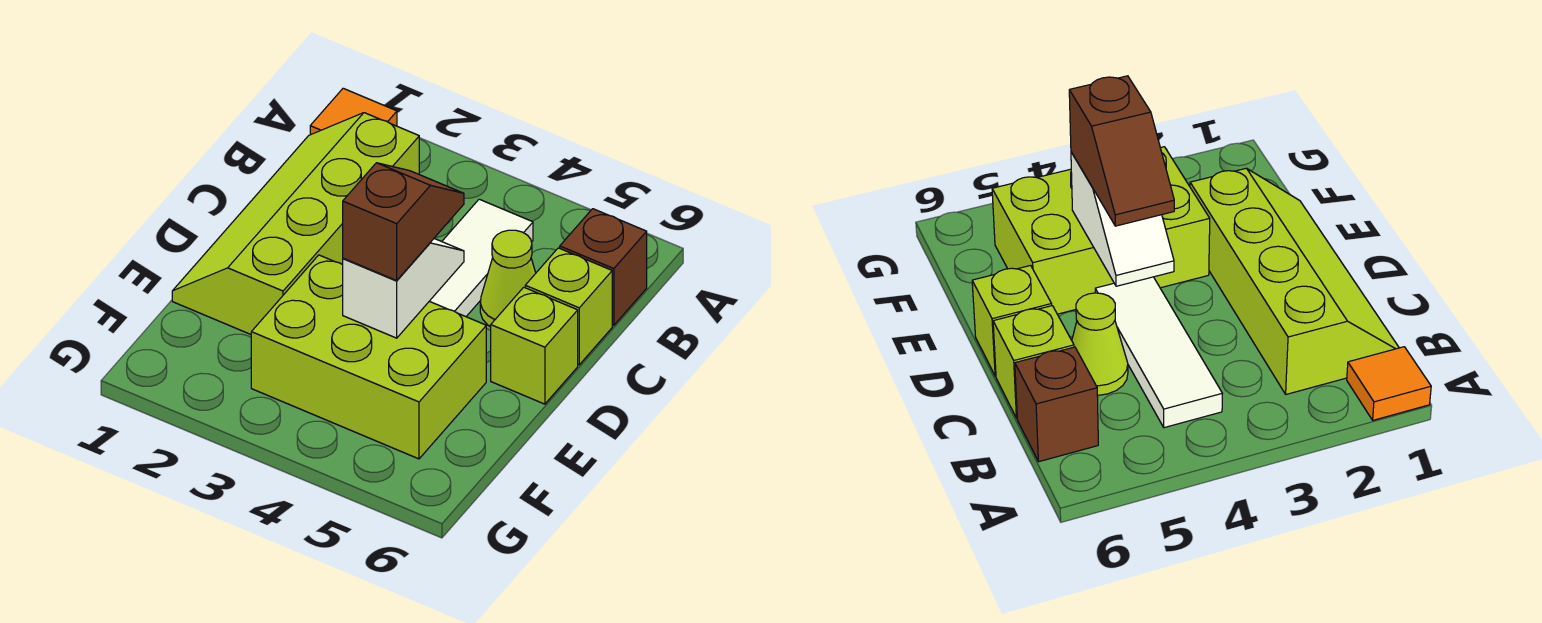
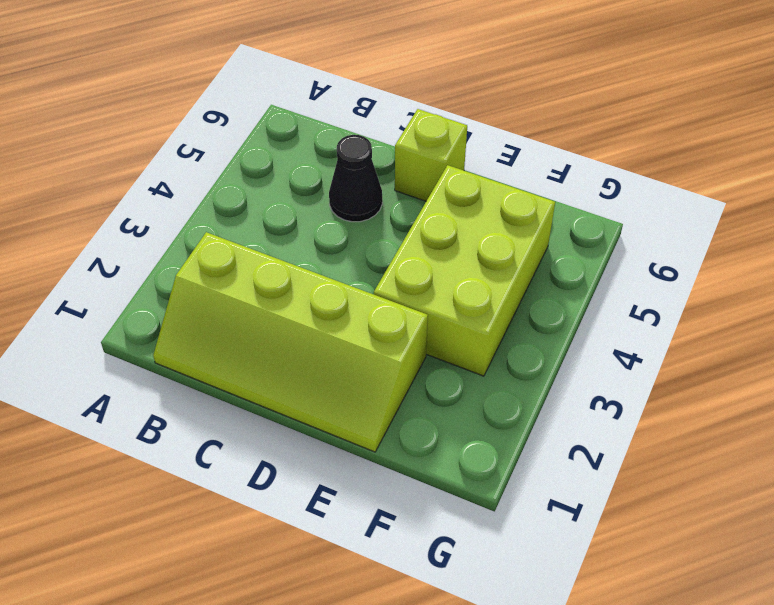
black cone C5 level 1 -> lime cone C5 level 1
none -> orange tile A1 level 1
none -> white tile B4:D4 level 1

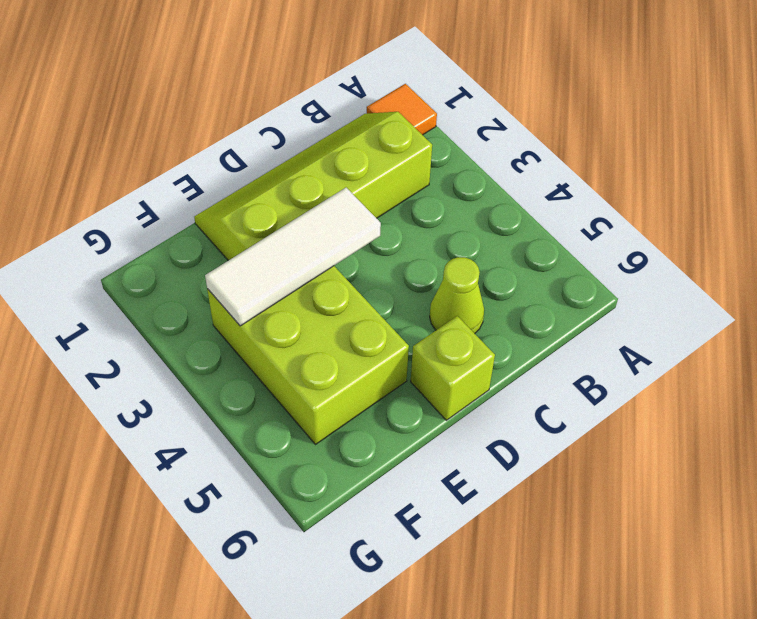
white tile D3:F3 level 2 -> white tile B4:D4 level 1
none -> brown brick B6 level 1
none -> lime brick C6 level 1

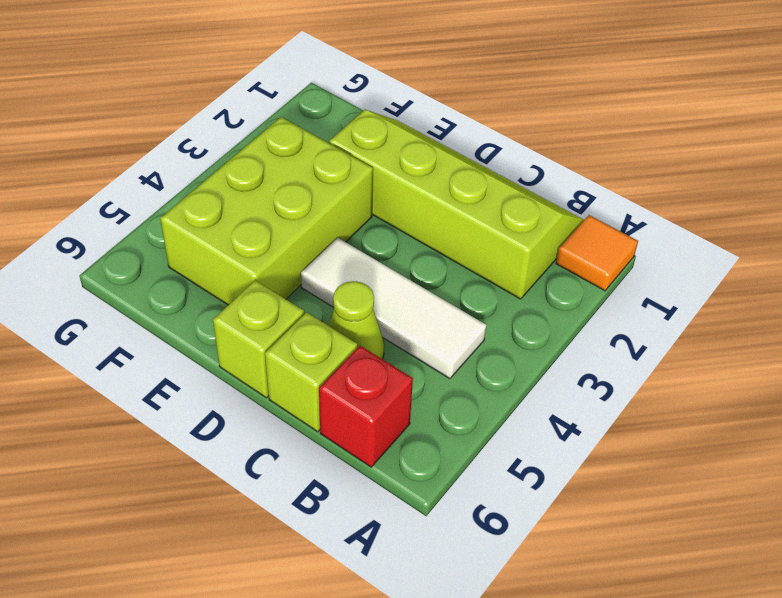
red brick B6 level 1 -> brown brick B6 level 1
none -> white slope D4:E4 level 2 top E
none -> brown slope D4:E4 level 3 top E

